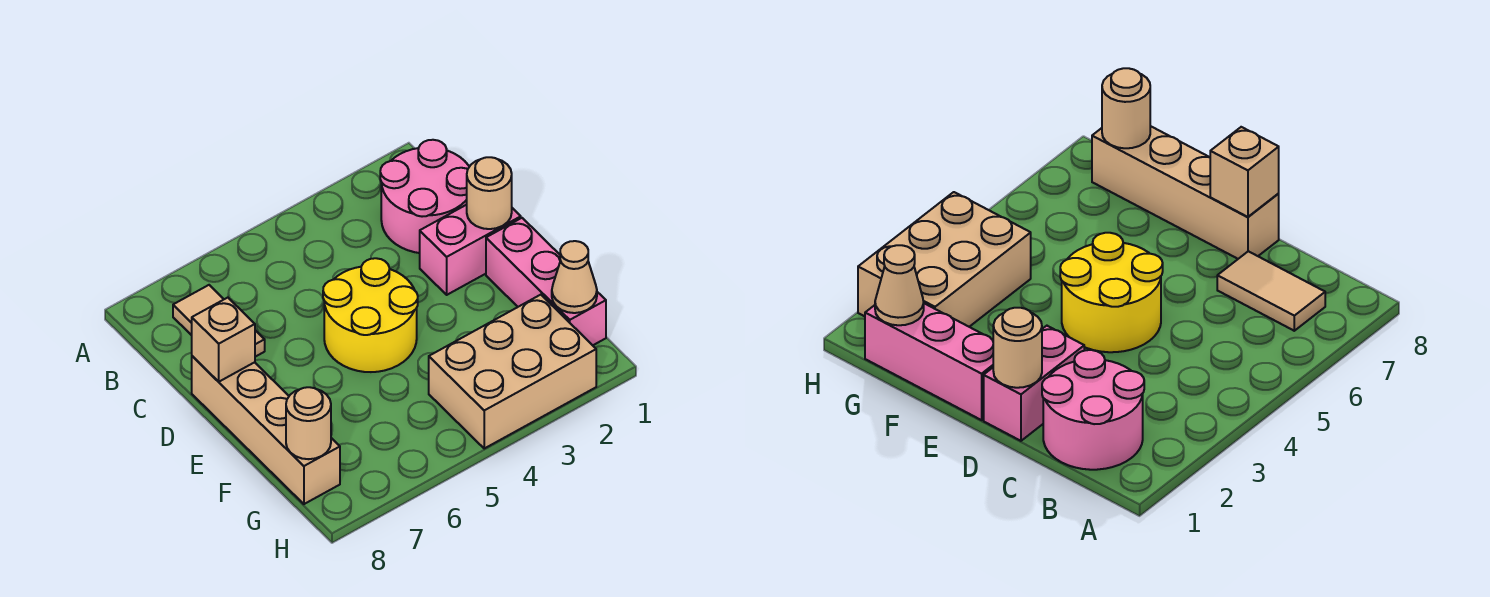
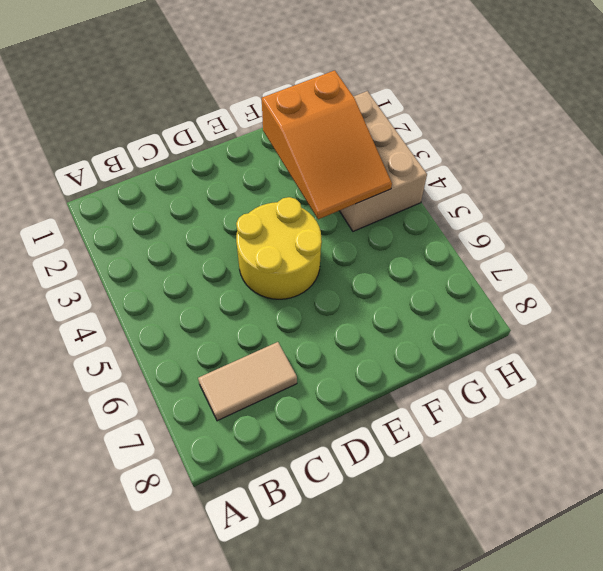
orange slope F2:G4 level 2 top 2 -> none
none -> pink round brick B1:C2 level 1
none -> pink brick D1:D2 level 1

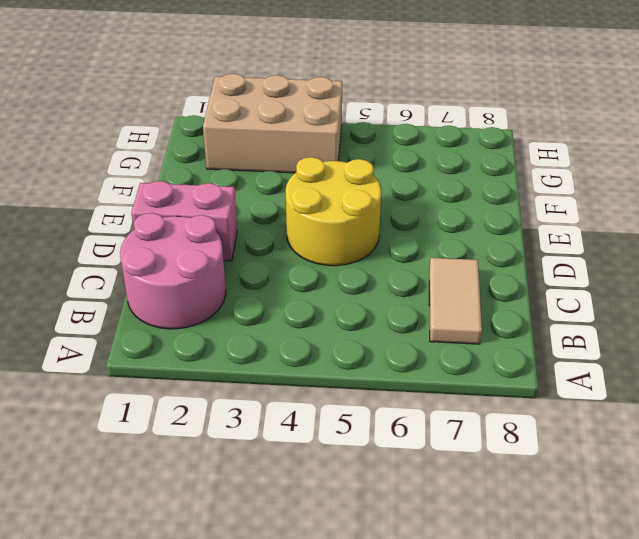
none -> tan brick D8:G8 level 1
none -> pink brick E1:G1 level 1

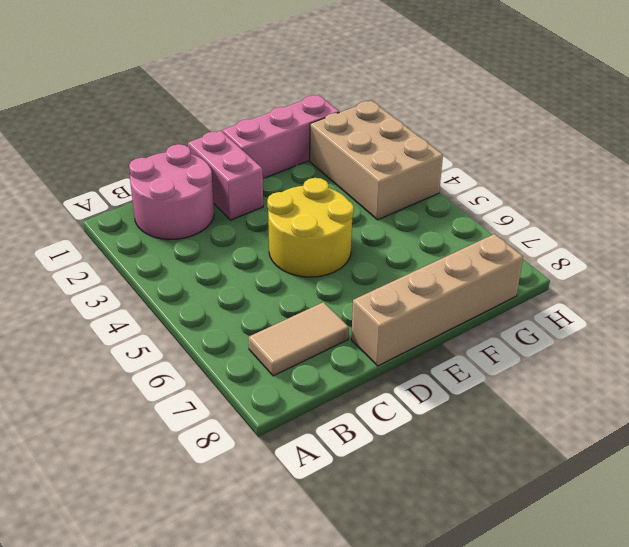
none -> tan round brick D1 level 2
none -> tan brick D8 level 2

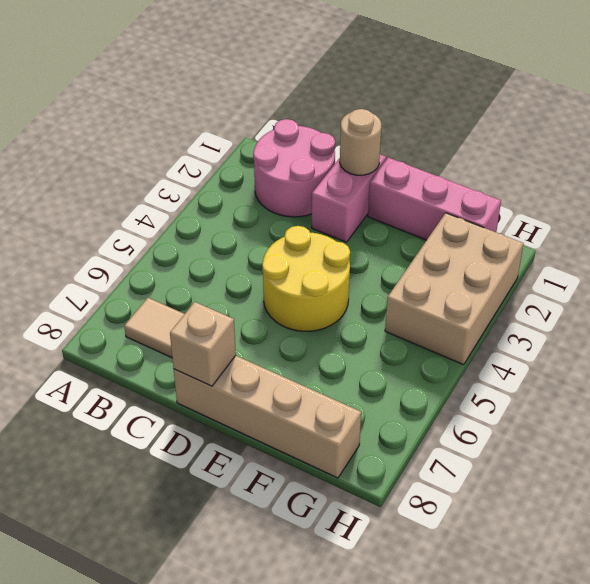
none -> tan cone G1 level 2
none -> tan round brick G8 level 2

